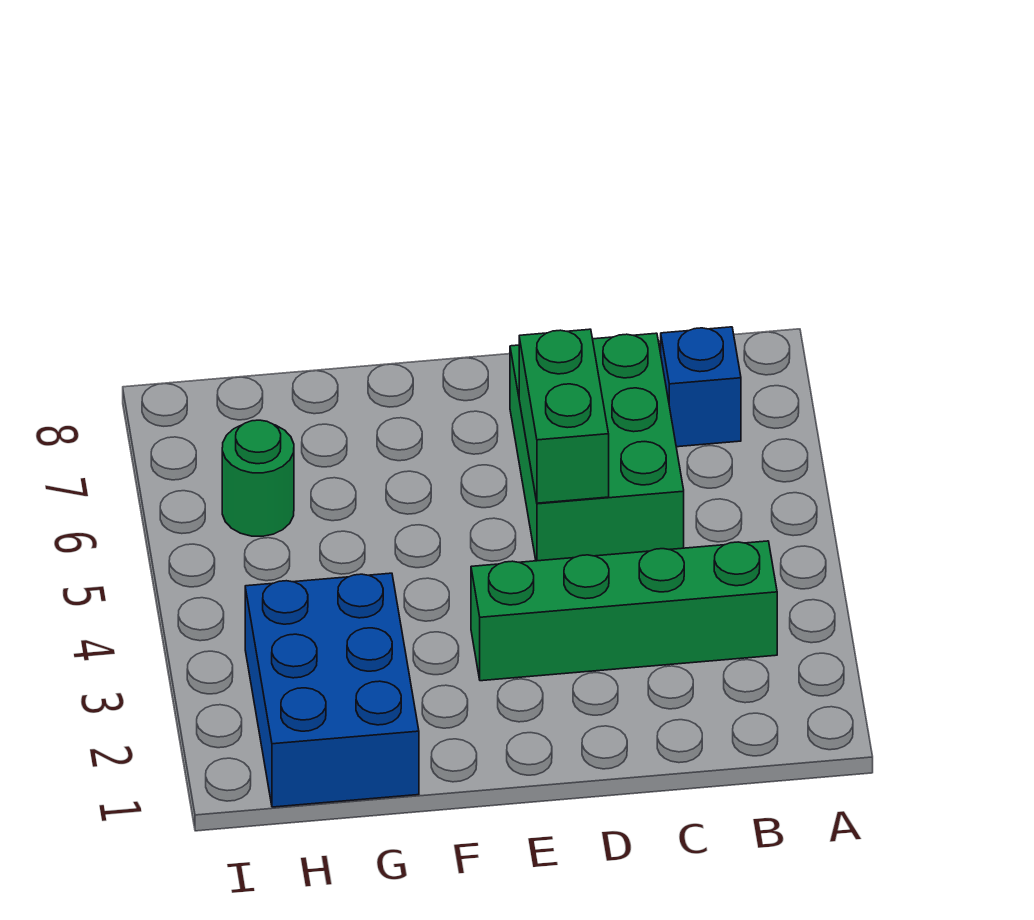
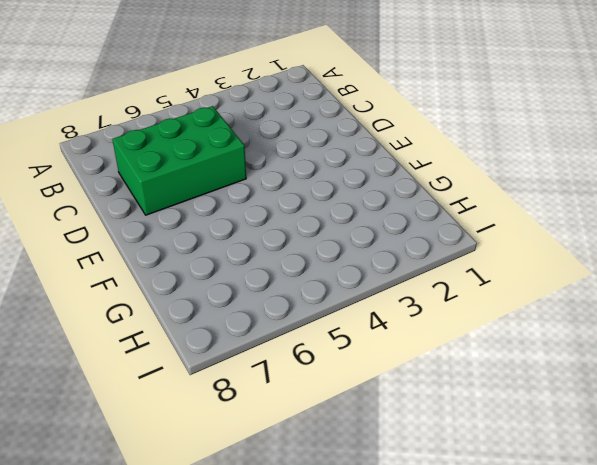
none -> green brick B3:E3 level 1
none -> blue brick B7 level 1

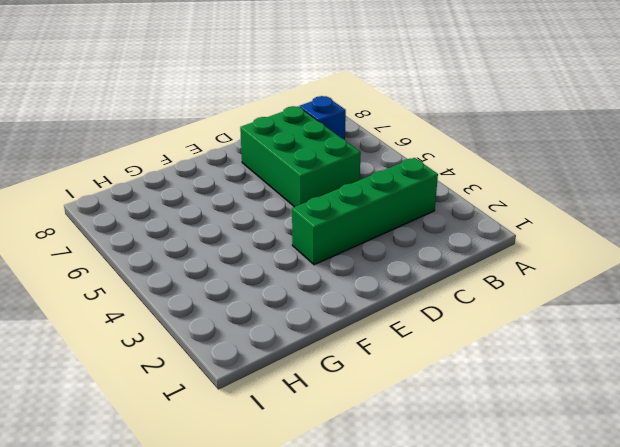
none -> blue brick G1:H3 level 1
none -> green round brick H6 level 1

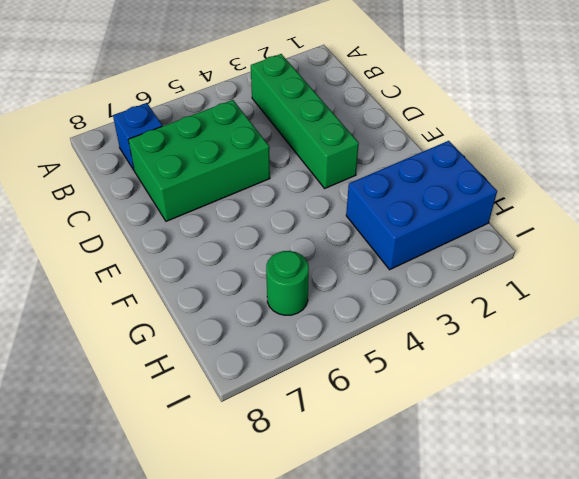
none -> green brick D5:D6 level 2

